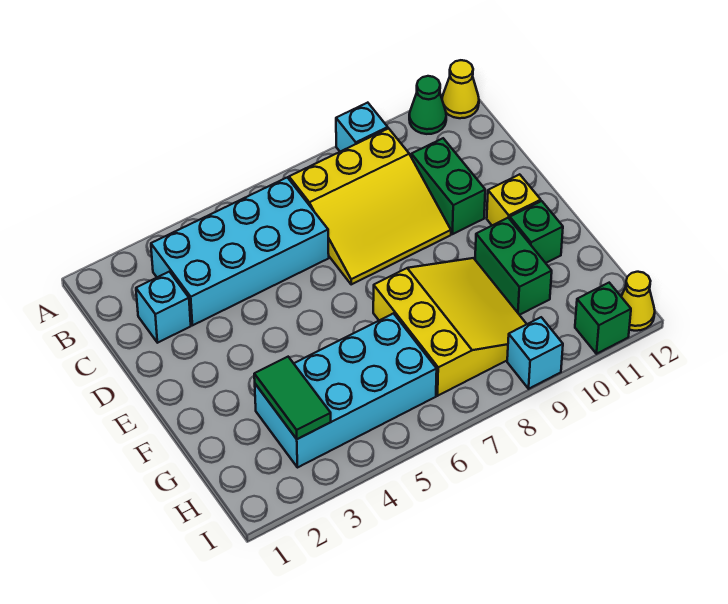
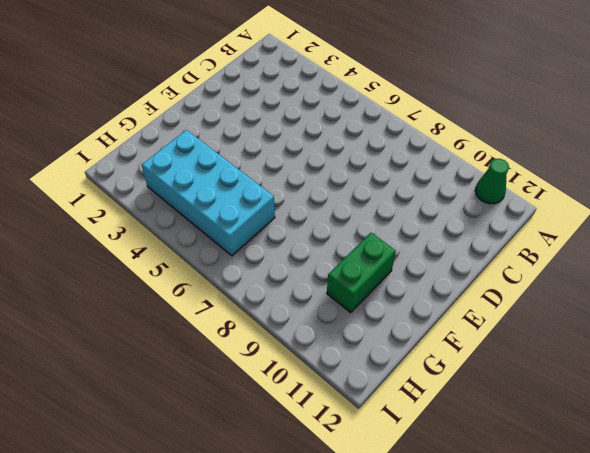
none -> cyan brick A9 level 1
none -> yellow cone A12 level 1
none -> cyan brick B3:C6 level 1

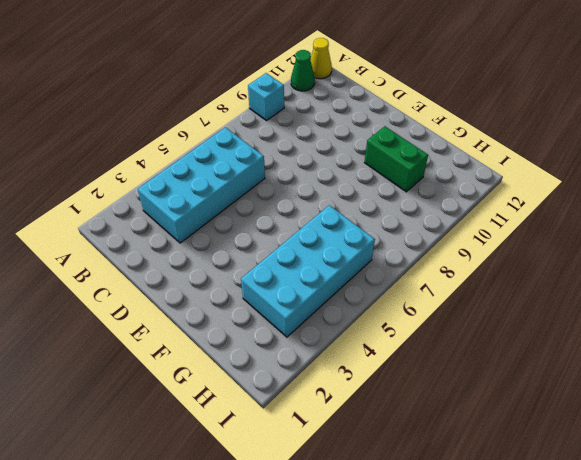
none -> yellow slope B7:D9 level 1 top B
none -> cyan brick C2 level 1
none -> green brick C10:D10 level 1

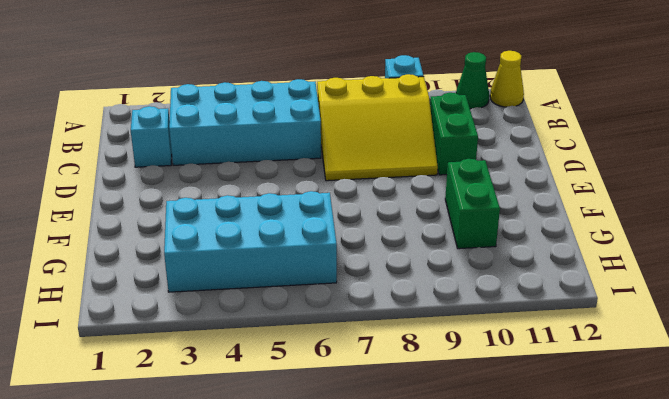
none -> yellow brick E11 level 1
none -> yellow slope F7:H9 level 1 top 7
none -> green brick F11 level 1

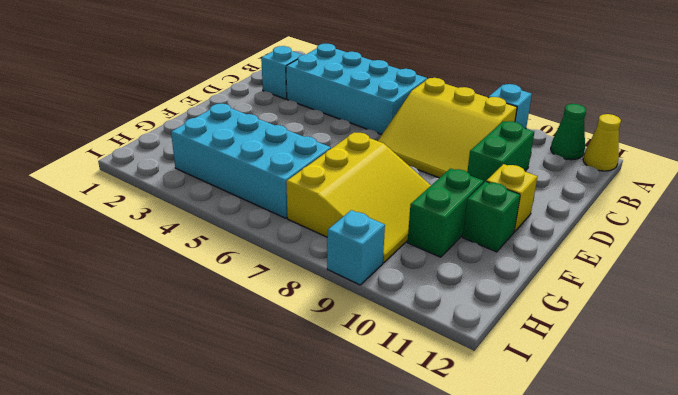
none -> green brick I11 level 1
none -> yellow cone I12 level 1
none -> green tile G3:H3 level 2

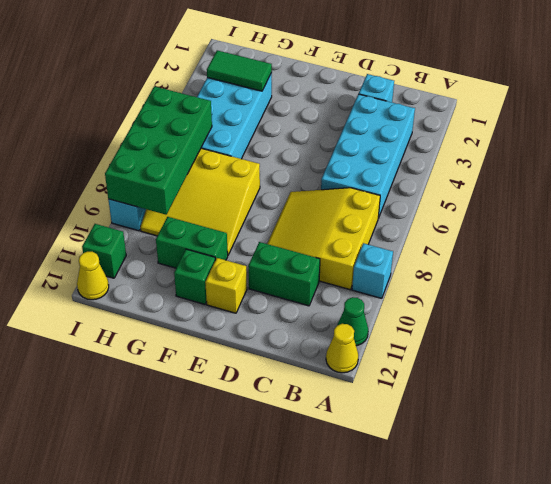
green brick H6:I9 level 2 -> none

